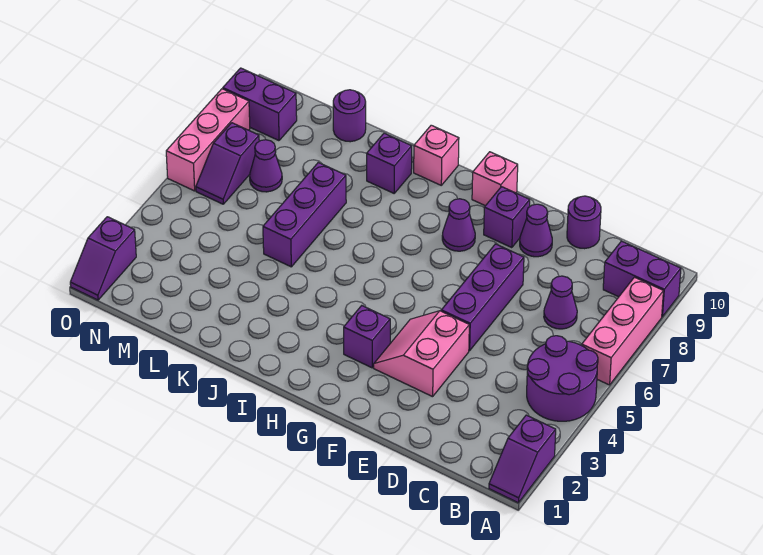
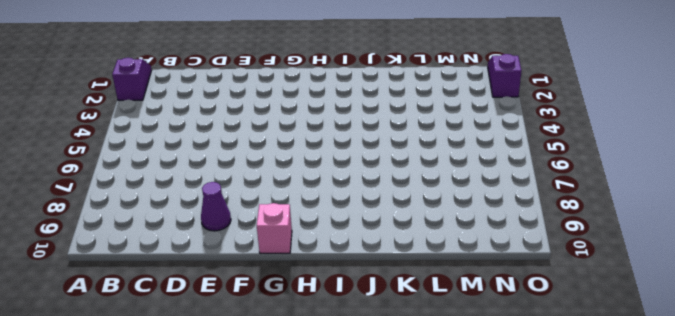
none -> purple round brick A4:B5 level 1
none -> pink brick A6:A8 level 1
none -> purple brick A9:B9 level 1

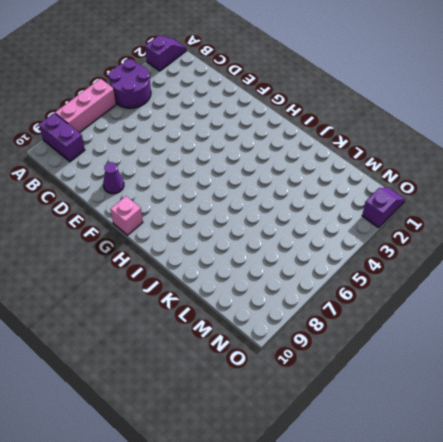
none -> purple cone C7 level 1
none -> purple round brick D10 level 1
none -> pink slope E3:F4 level 1 top E

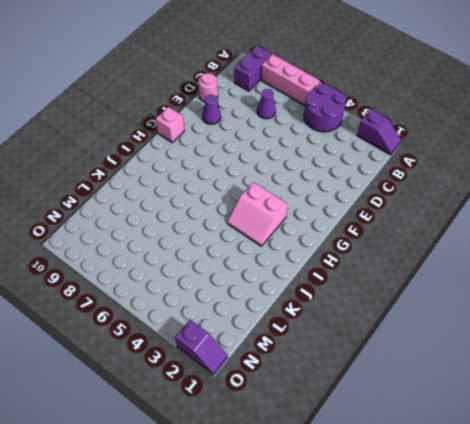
pink round brick D10 level 1 -> purple round brick D10 level 1
pink slope H3:I4 level 1 top H -> pink slope E3:F4 level 1 top E
none -> purple brick E5:E7 level 1
none -> purple brick F9 level 1
none -> purple brick G3 level 1

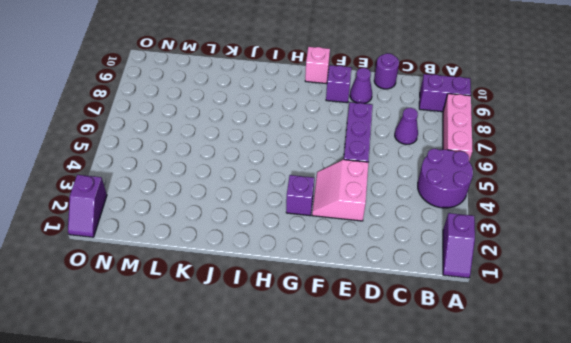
none -> purple cone G8 level 1
none -> pink brick I10 level 1
none -> purple brick J9 level 1

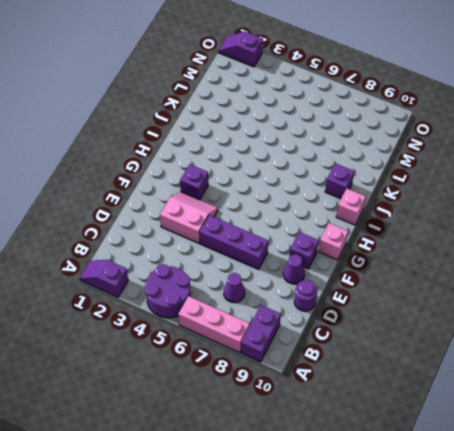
none -> purple cone G8 level 1
none -> purple brick K5:K7 level 1
none -> purple round brick L10 level 1

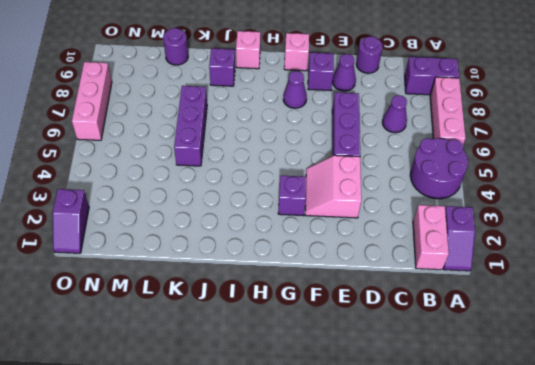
pink brick B1:B2 level 1 -> none
none -> purple cone M7 level 1
none -> purple slope N6:N7 level 1 top 7
none -> purple brick N9:O9 level 1

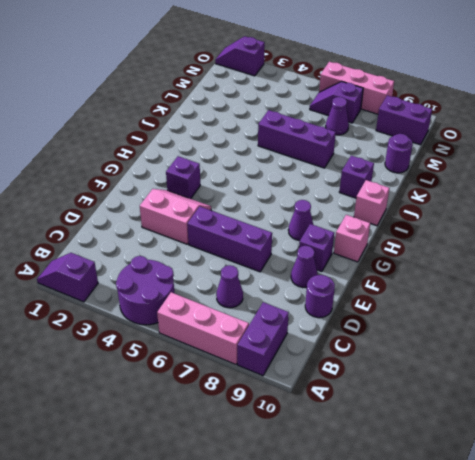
purple brick N9:N10 level 1 -> purple brick N9:O9 level 1

